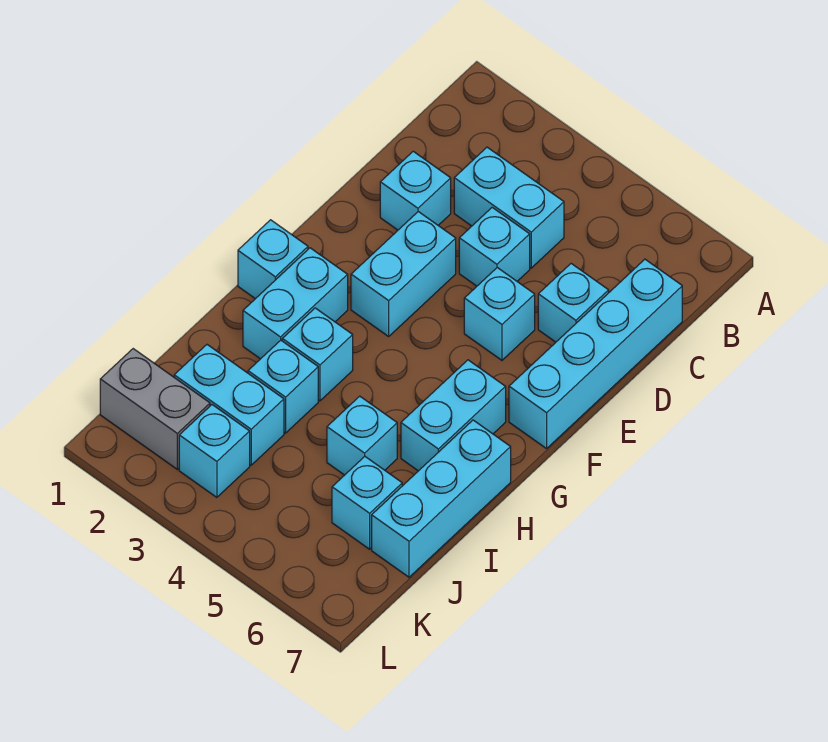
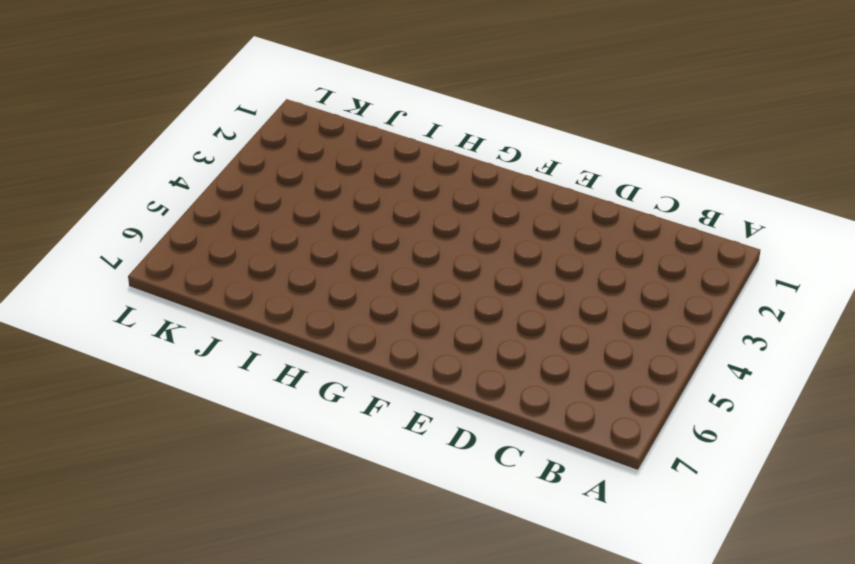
none -> cyan brick C3:C4 level 1
none -> cyan brick C7:F7 level 1
none -> cyan brick D2 level 1

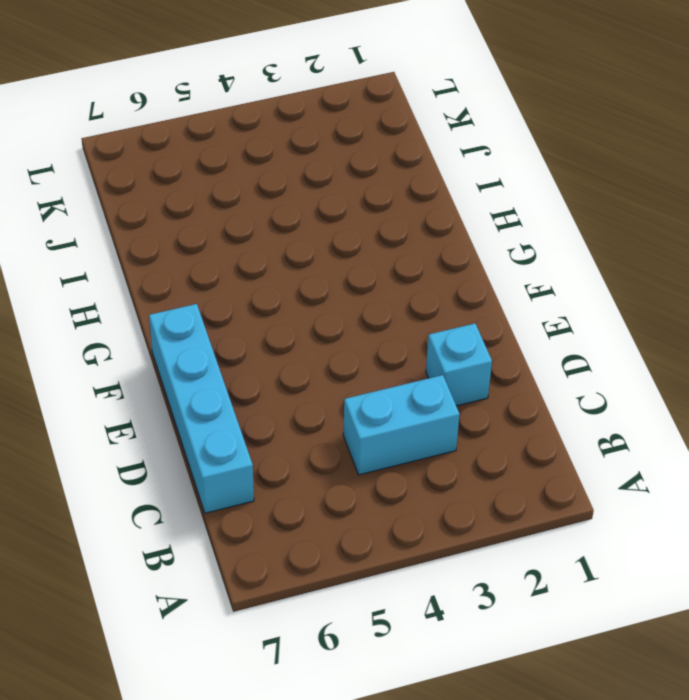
none -> cyan brick D4 level 1
none -> cyan brick D6 level 1
none -> cyan brick E3:F3 level 1

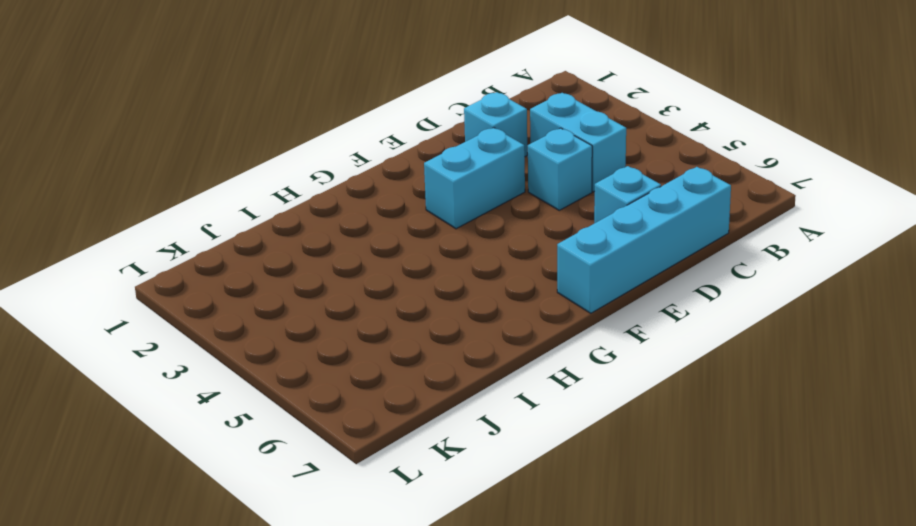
none -> cyan brick E5 level 1
none -> cyan brick G1 level 1
none -> cyan brick G2:H2 level 1

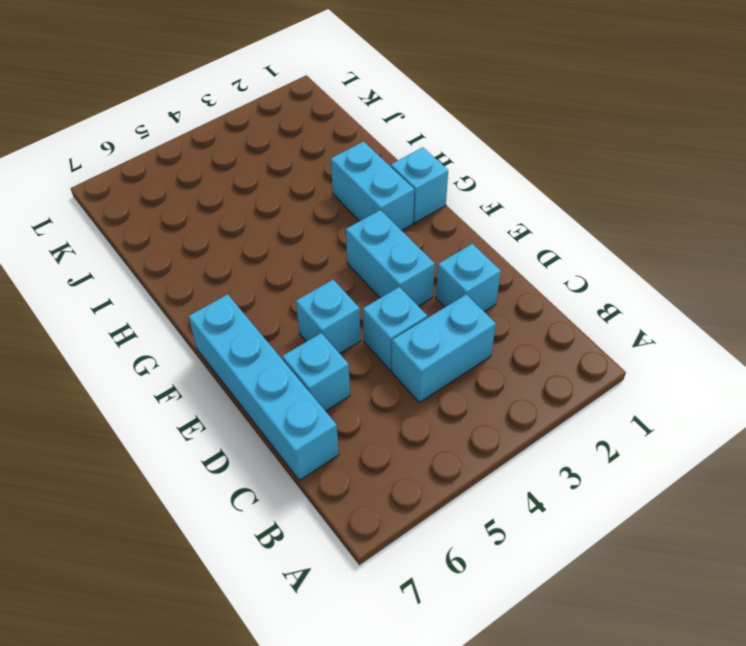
none -> cyan brick G6:H6 level 1
none -> cyan brick H3 level 1
none -> cyan brick H7:J7 level 1

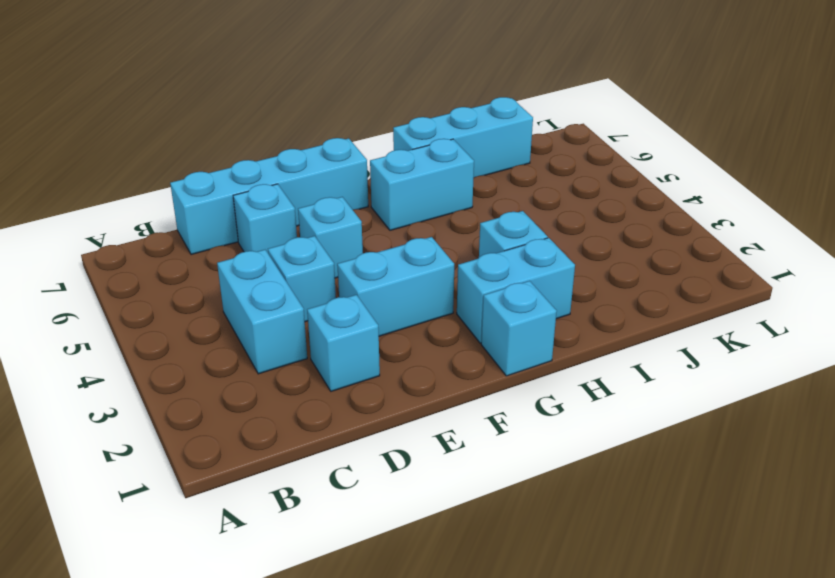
none -> cyan brick I3 level 1
none -> cyan brick I5 level 1
none -> cyan brick J2:J3 level 1

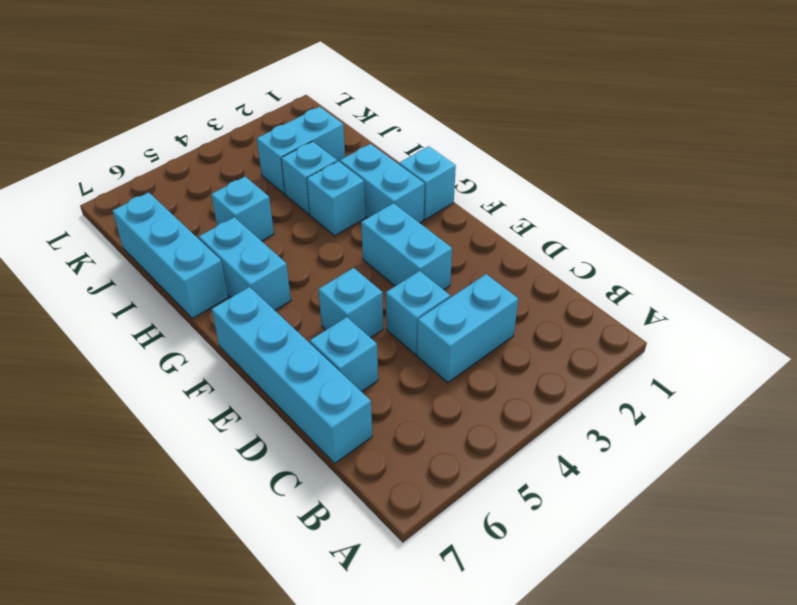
none -> cyan brick D2 level 1
none -> cyan brick J6 level 1
none -> grey brick K1:K2 level 1

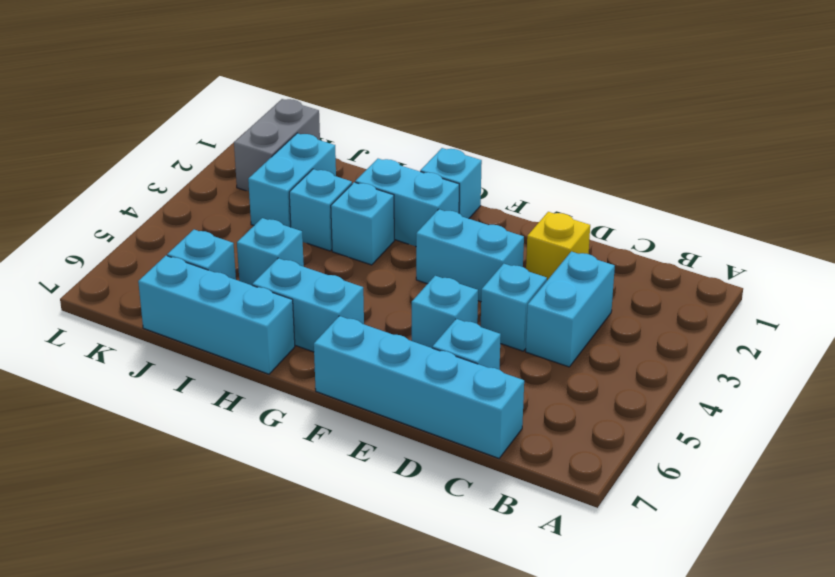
yellow brick D2 level 1 -> cyan brick D2 level 1
none -> cyan brick K3 level 1

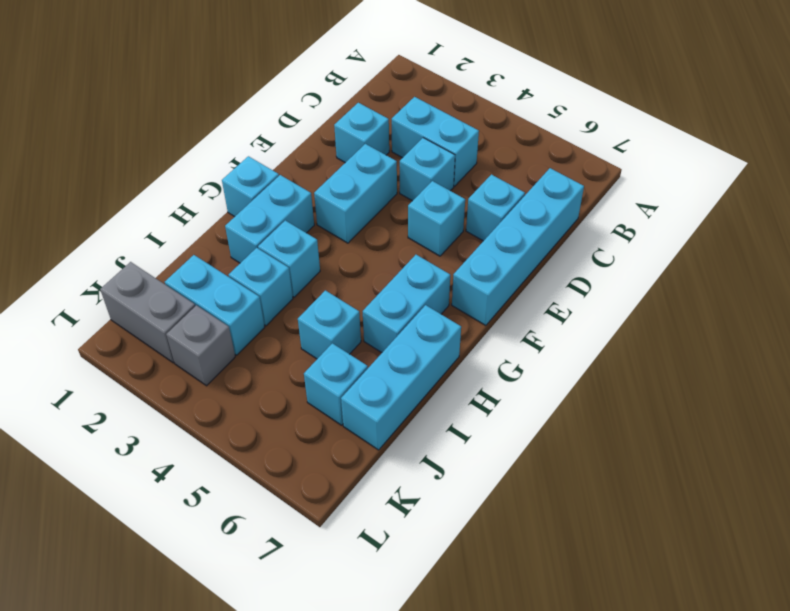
grey brick K3 level 1 -> cyan brick K3 level 1

